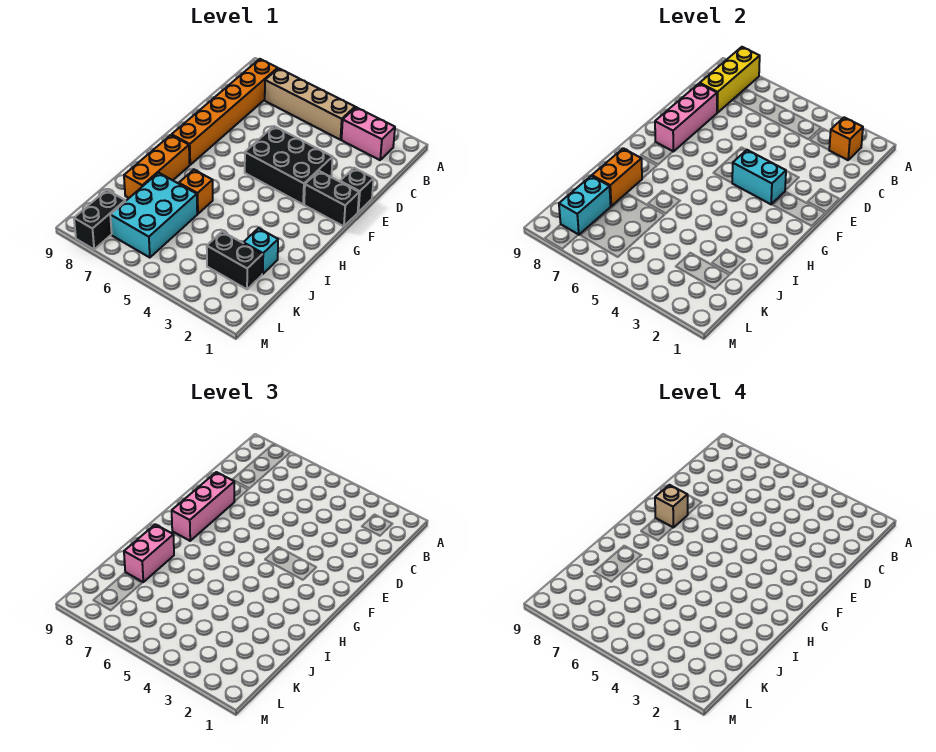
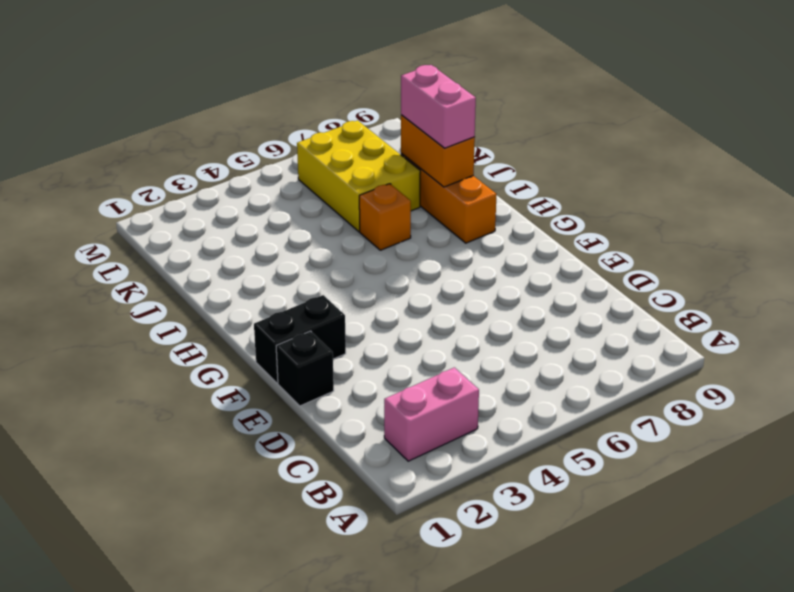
yellow brick J6:L7 level 1 -> cyan brick J6:L7 level 1
none -> tan brick B4:B7 level 1
none -> orange brick B8:G8 level 1
none -> black brick E3:F5 level 1

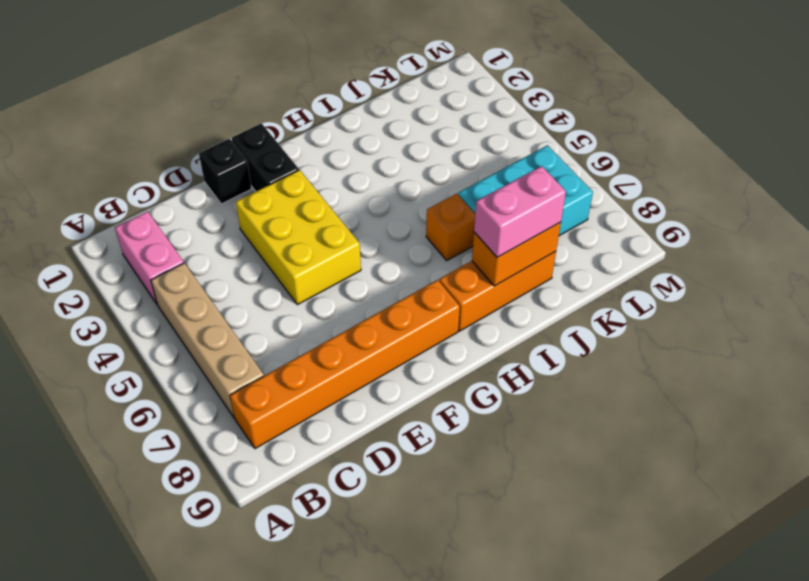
yellow brick E3:F5 level 1 -> black brick E3:F5 level 1
none -> cyan brick J2 level 1
none -> black brick K2:K3 level 1
none -> black brick L8:M8 level 1

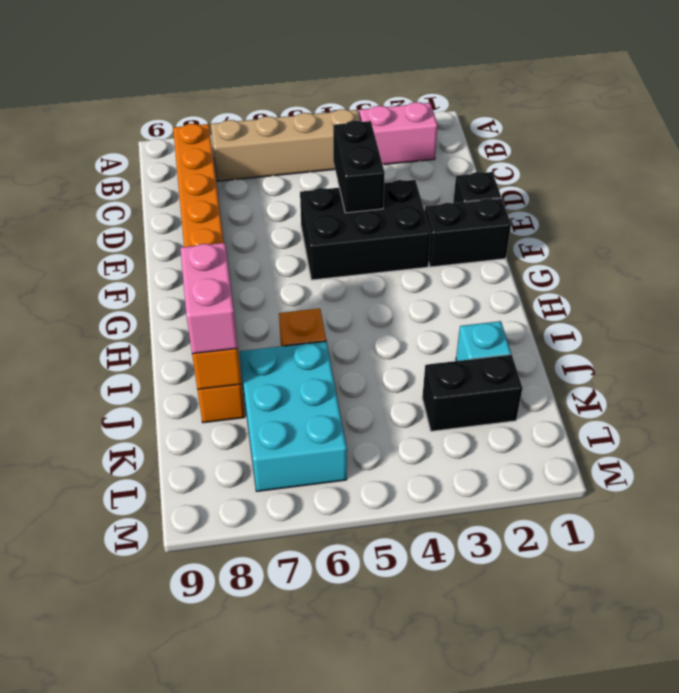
black brick D4:E4 level 2 -> black brick L8:M8 level 1
none -> yellow brick A8:C8 level 2
none -> orange brick B2 level 2
none -> pink brick D8:F8 level 2

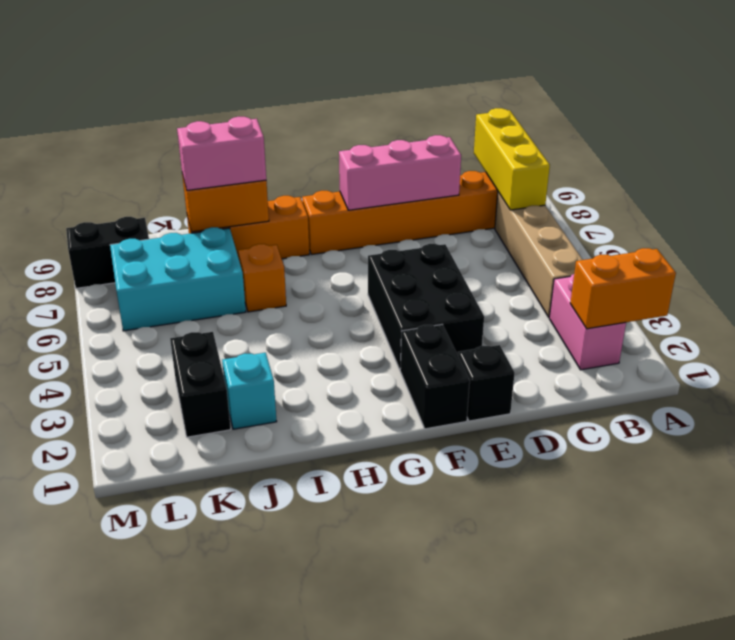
orange brick A2:B2 level 2 -> orange brick B2 level 2
yellow brick B7:B9 level 2 -> yellow brick A8:C8 level 2
none -> cyan brick F3:F4 level 2
none -> cyan brick K8:L8 level 2
none -> pink brick E8:G8 level 3

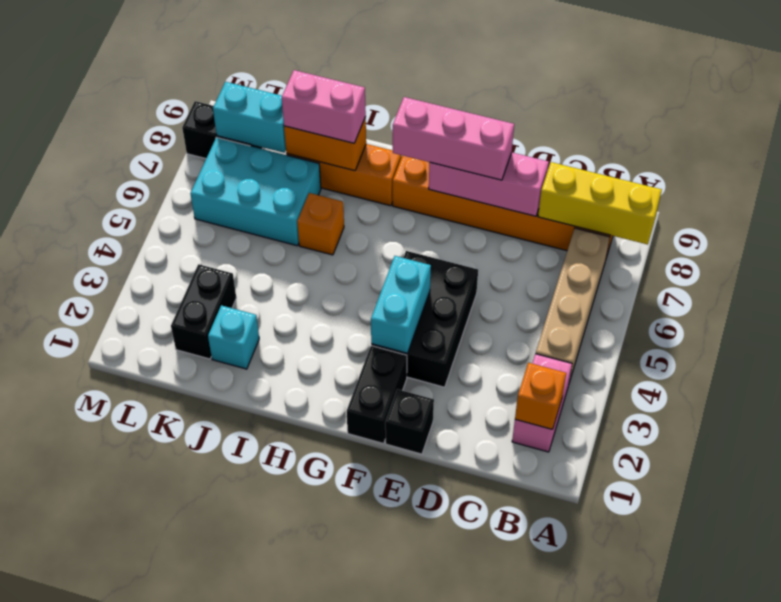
none -> tan brick F8 level 4

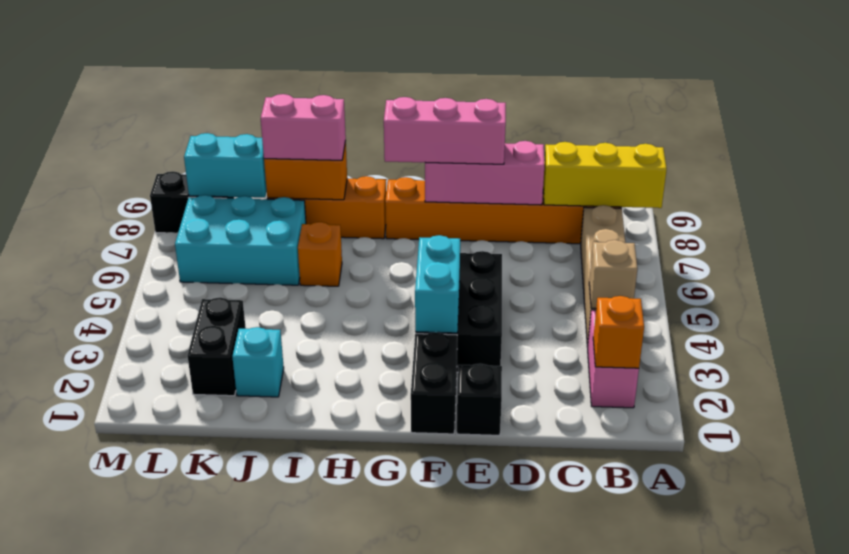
tan brick B4 level 2 -> tan brick F8 level 4

